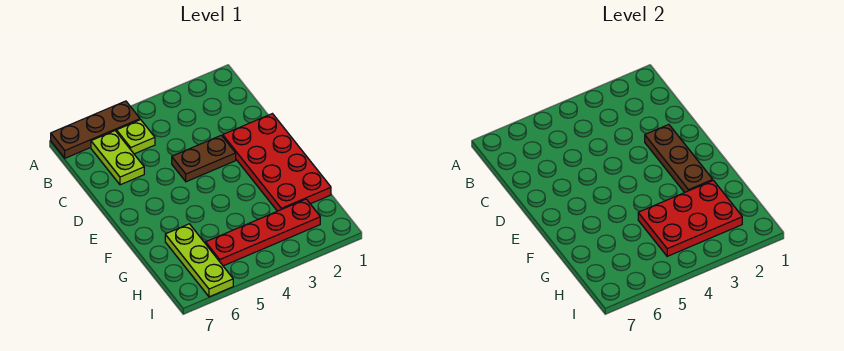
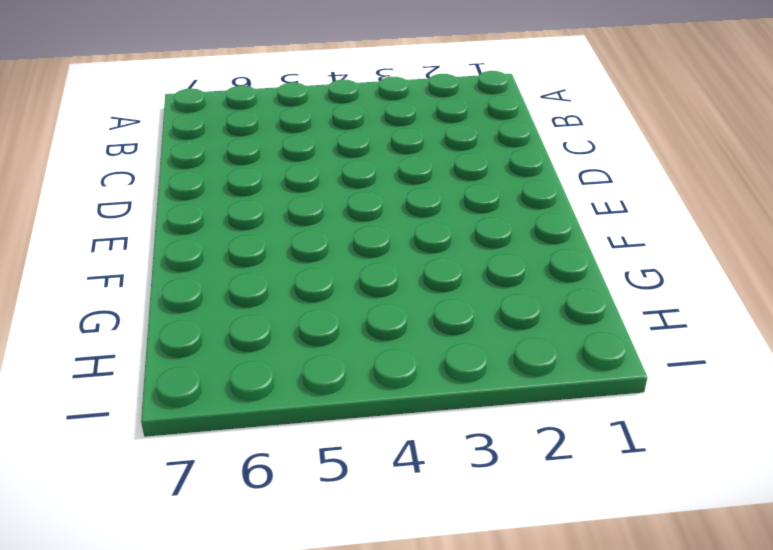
none -> brown plate A5:A7 level 1
none -> lime plate B5 level 1

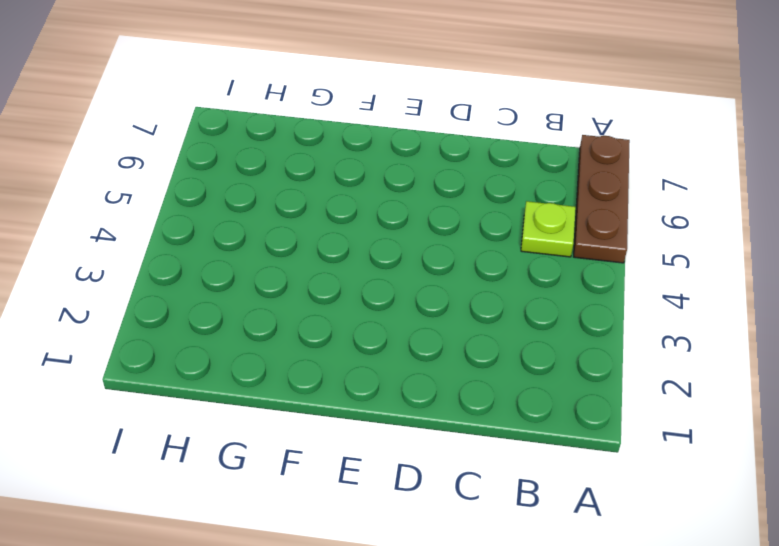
none -> lime plate B6:C6 level 1
none -> red plate D1:G2 level 1

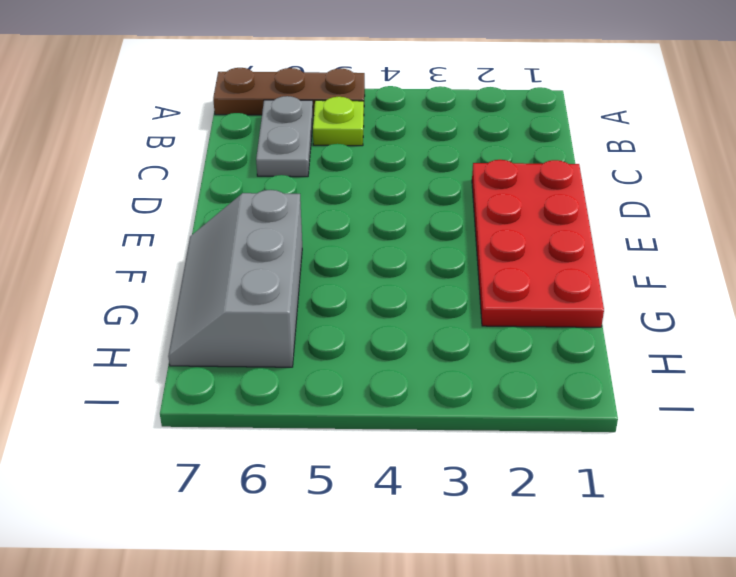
grey plate B6:C6 level 1 -> lime plate B6:C6 level 1
grey slope F6:H7 level 1 top 6 -> lime plate G6:I6 level 1
none -> brown plate D3:D4 level 1
none -> red plate H2:H5 level 1

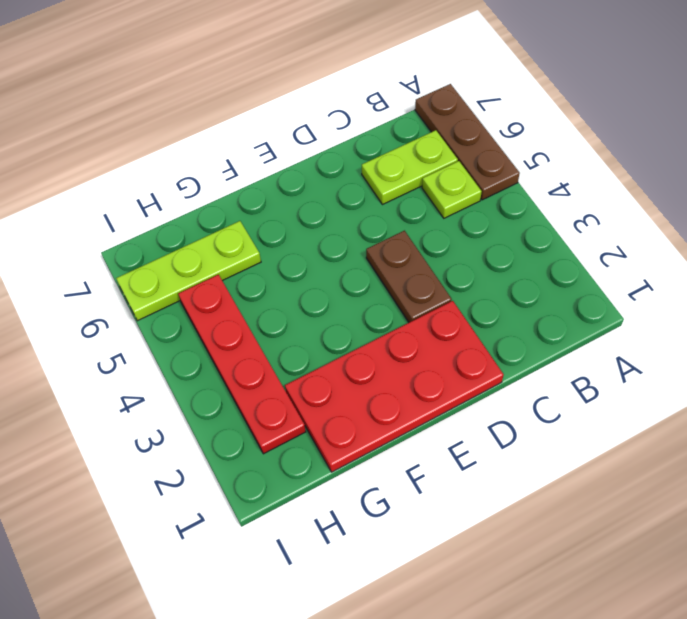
none -> brown plate D2:F2 level 2
none -> red plate G2:H4 level 2

